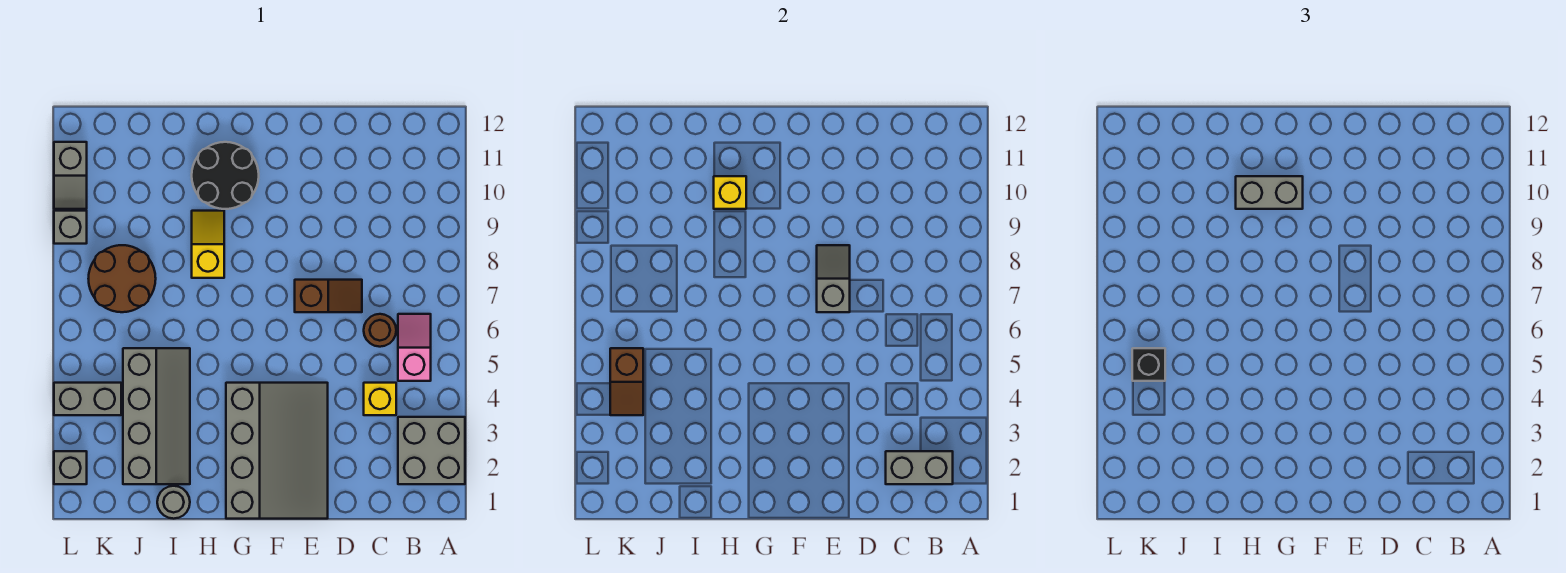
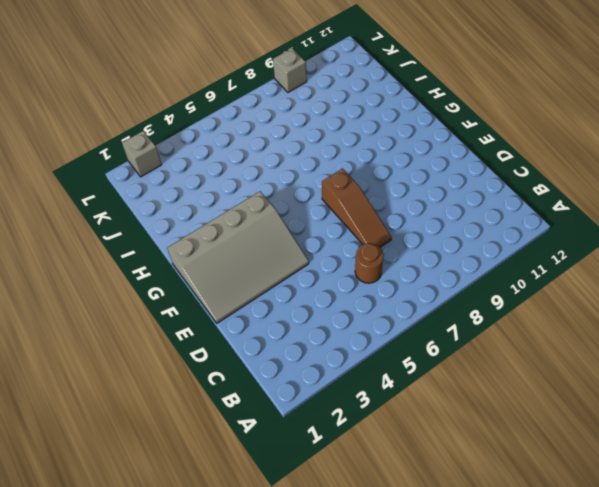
brown slope D7:F7 level 1 top F -> brown slope D7:E7 level 1 top E
none -> grey brick A2:B3 level 1
none -> pink slope B5:B6 level 1 top 5
none -> yellow brick C4 level 1

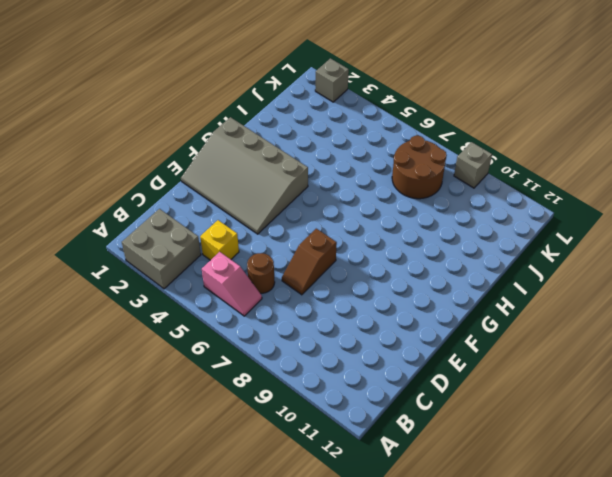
none -> black round brick G10:H11 level 1
none -> yellow slope H8:H9 level 1 top 8
none -> grey round brick I1 level 1

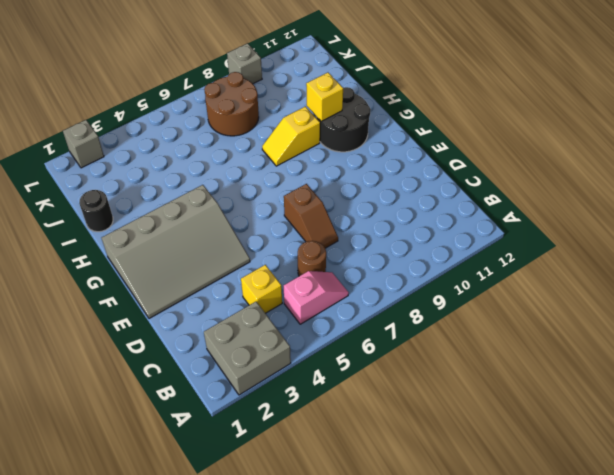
yellow slope H8:H9 level 1 top 9 -> yellow slope H8:H9 level 1 top 8
black round brick I1 level 1 -> grey round brick I1 level 1
none -> grey slope I2:J5 level 1 top J
none -> grey brick K4:L4 level 1
none -> grey slope L10:L11 level 1 top 11

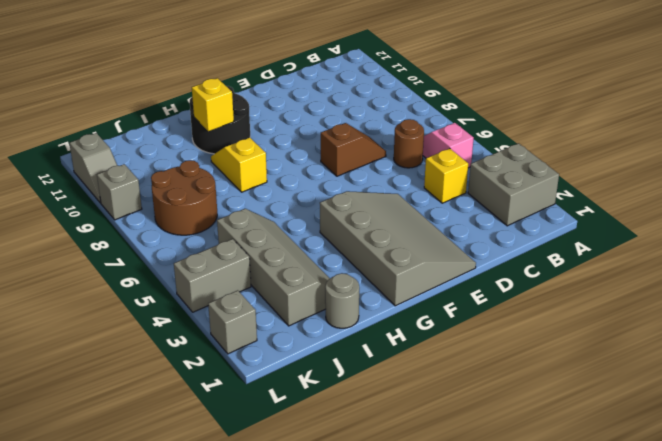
none -> grey brick B2:C2 level 2
none -> grey slope E7:E8 level 2 top 7
none -> brown slope K4:K5 level 2 top 5

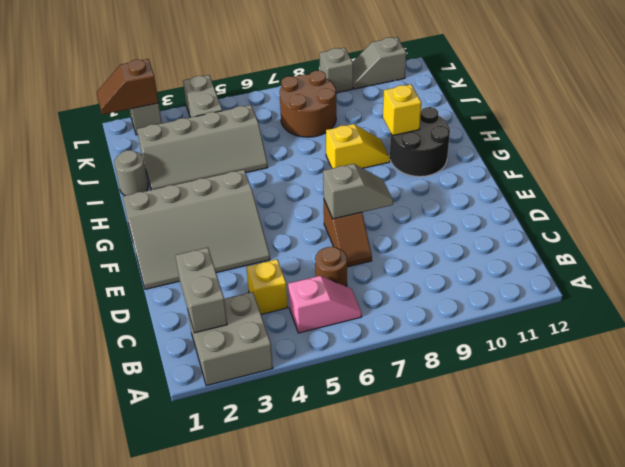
brown slope L1:L2 level 2 top 2 -> brown slope K4:K5 level 2 top 5
none -> grey brick G10:H10 level 3
none -> black brick K5 level 3

